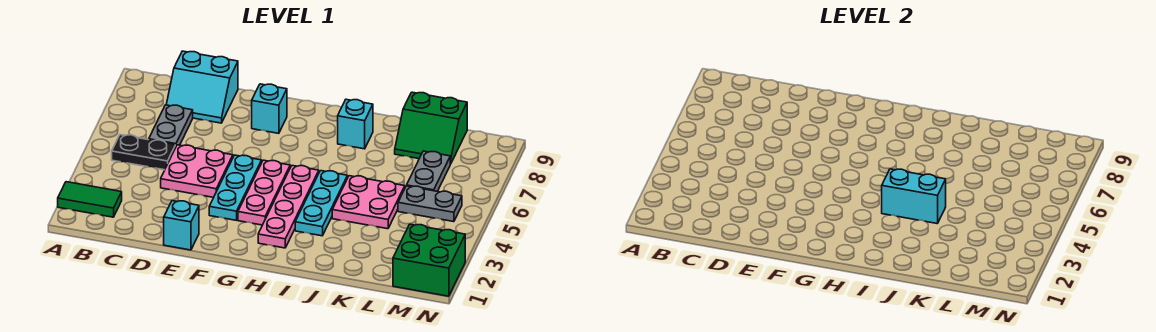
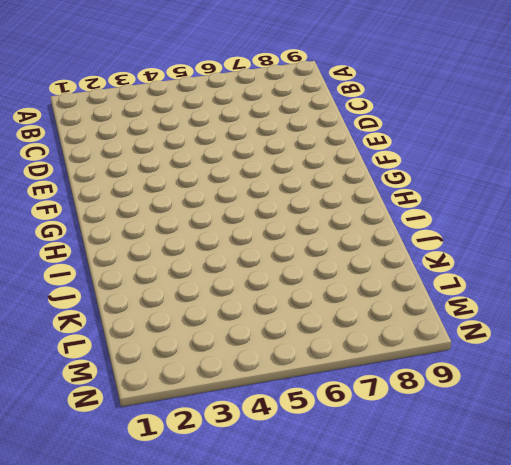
none -> green tile A2:B2 level 1
none -> black plate B5:C5 level 1
none -> grey plate C6:C7 level 1

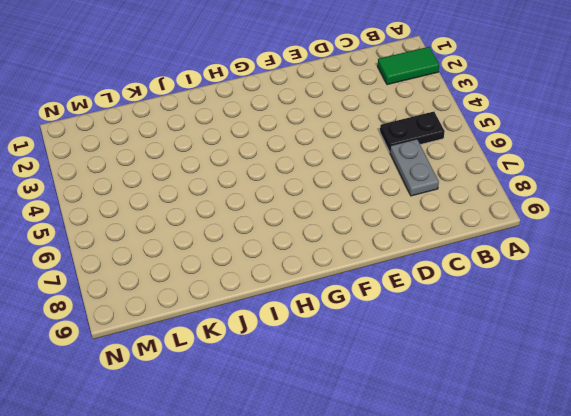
none -> cyan slope C8:D9 level 1 top 9
none -> pink plate D4:E5 level 1
none -> cyan brick E1 level 1

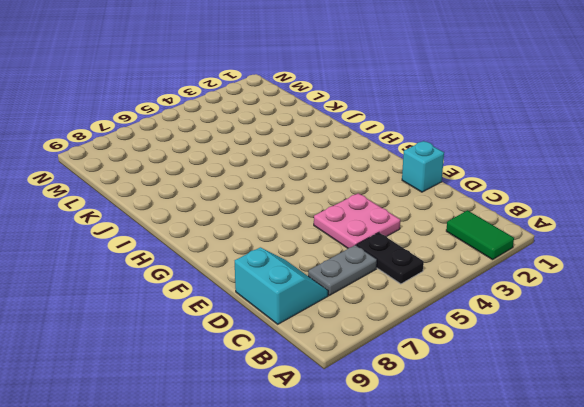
none -> cyan plate F3:F5 level 1
none -> cyan brick F8 level 1
none -> pink plate G3:G5 level 1

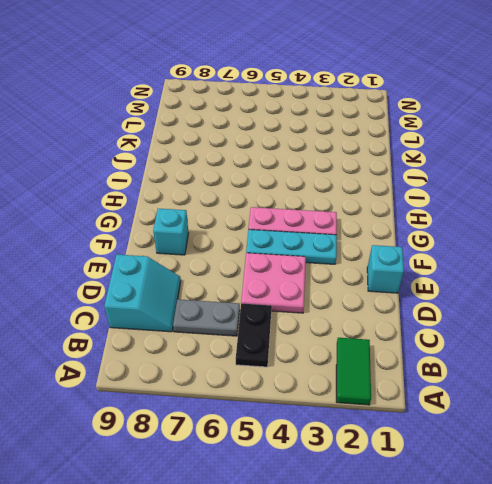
none -> pink plate H2:H5 level 1
none -> cyan plate I3:I5 level 1
none -> cyan brick I8 level 1

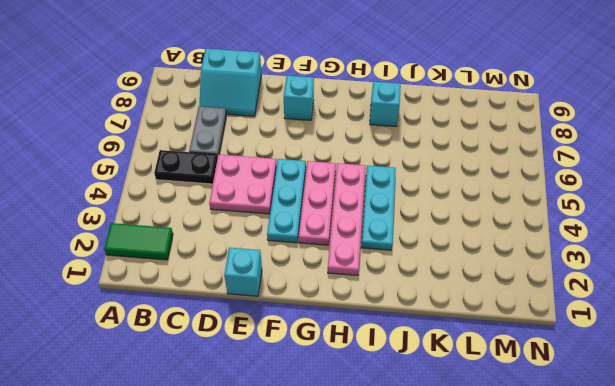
none -> pink plate J4:K5 level 1
none -> green slope K8:L9 level 1 top 9
none -> grey plate L5:M5 level 1

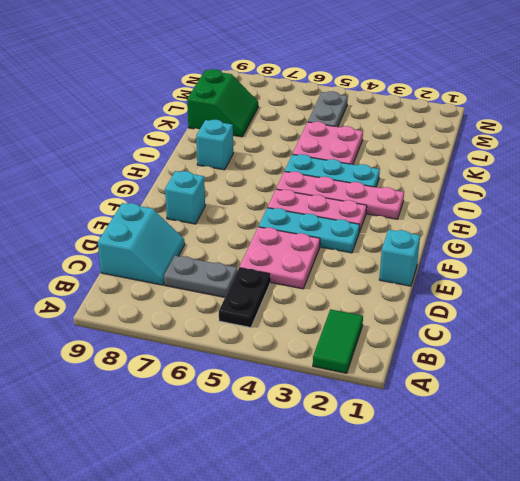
none -> grey plate L6:L7 level 1
none -> green brick M1:N2 level 1
none -> cyan brick I4:J4 level 2

